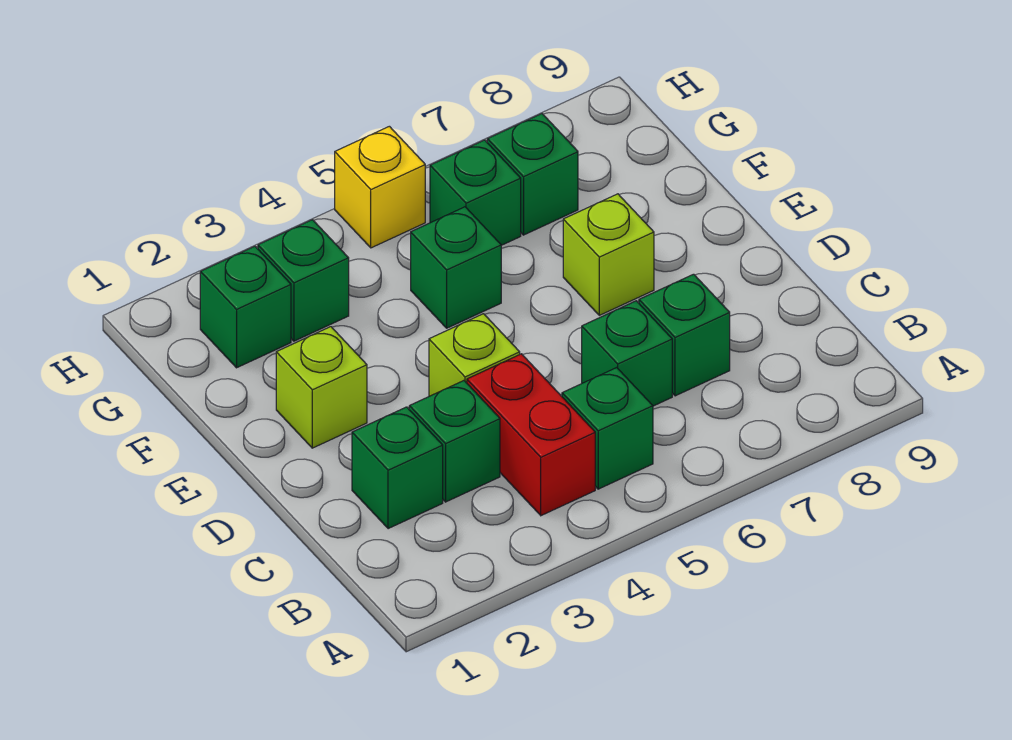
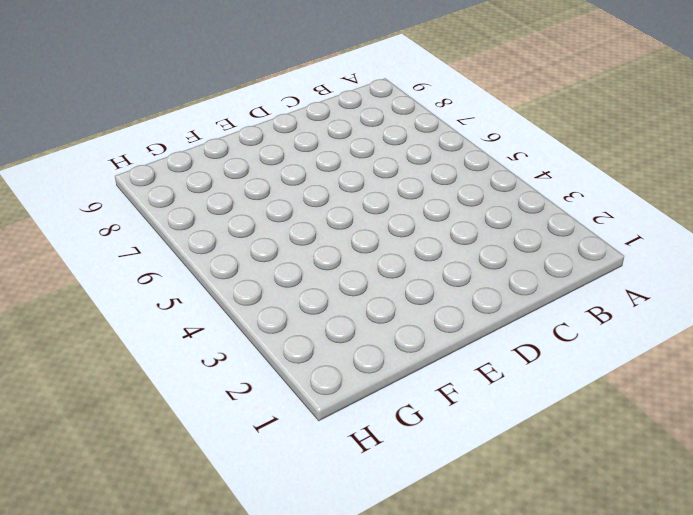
none -> red brick B4:C4 level 1
none -> green brick B5 level 1
none -> green brick C2 level 1

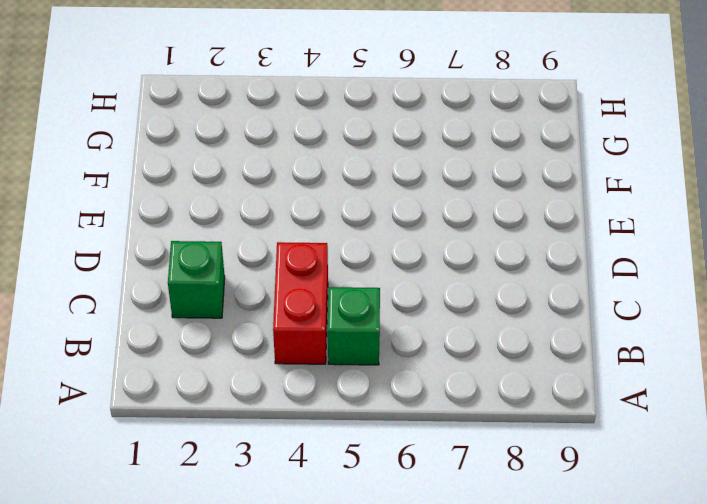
none -> green brick C3 level 1
none -> green brick C6 level 1
none -> green brick C7 level 1

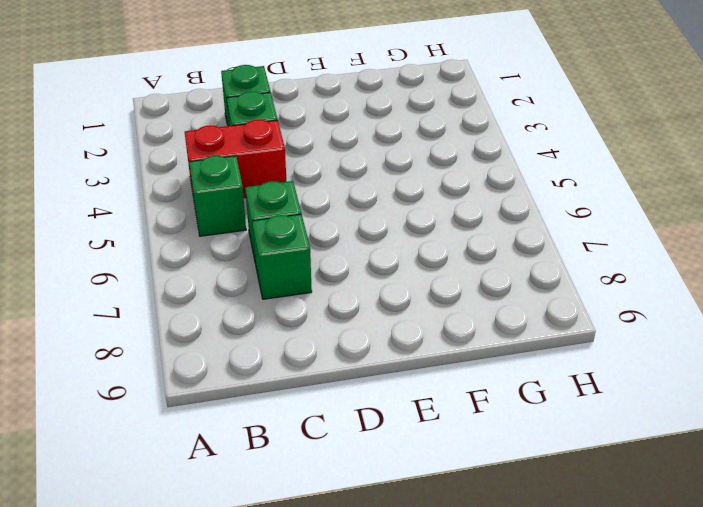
none -> lime brick D4 level 1
none -> lime brick E2 level 1
none -> lime brick E7 level 1

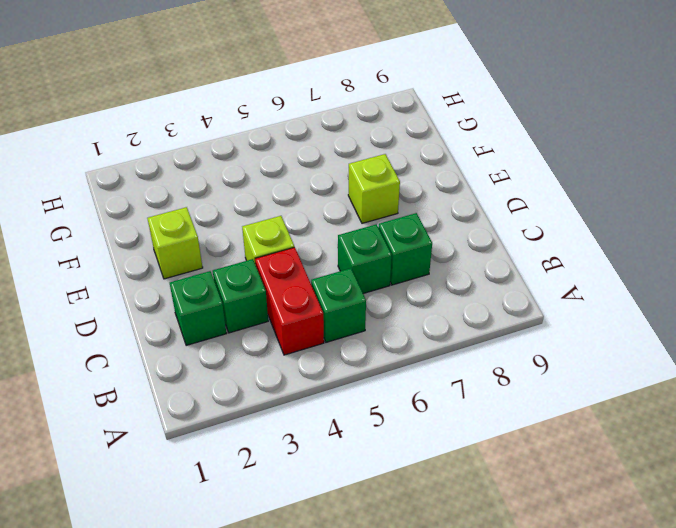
none -> green brick F5 level 1
none -> green brick G2 level 1
none -> green brick G3 level 1

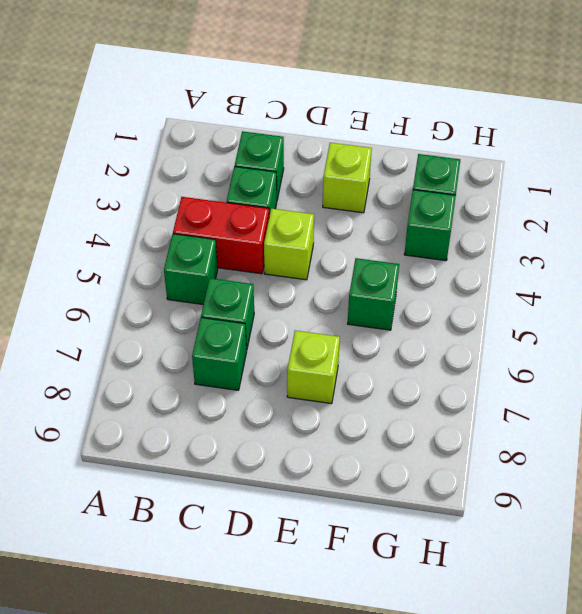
none -> green brick G6 level 1
none -> green brick G7 level 1
none -> yellow brick H5 level 1

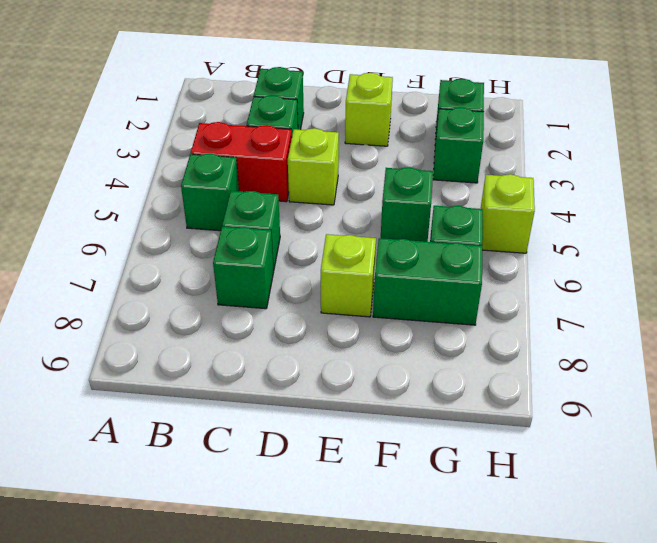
green brick F7:G7 level 1 -> green brick G7 level 1
lime brick H5 level 1 -> yellow brick H5 level 1

